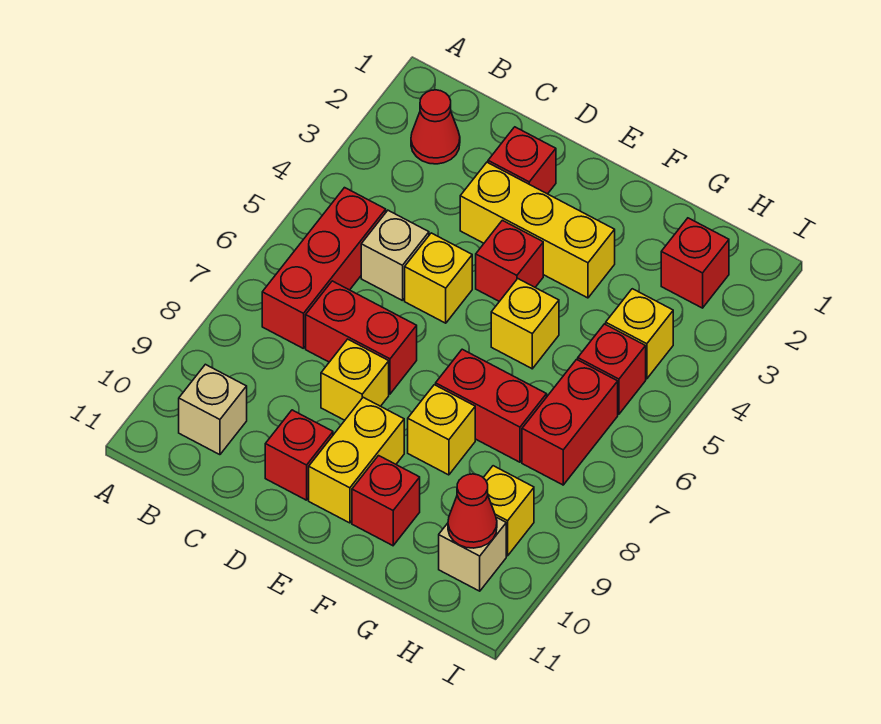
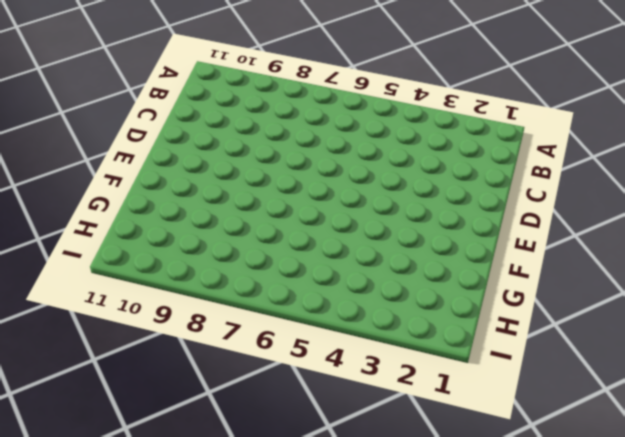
none -> red cone B2 level 1
none -> red brick B5:B7 level 1
none -> tan brick B10 level 1

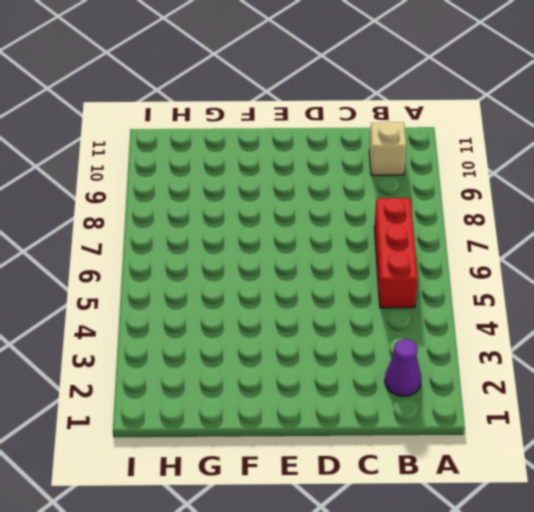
purple cone B2 level 1 -> red cone B2 level 1
none -> tan brick C5 level 1
none -> red brick C7:D7 level 1
none -> red brick D2 level 1

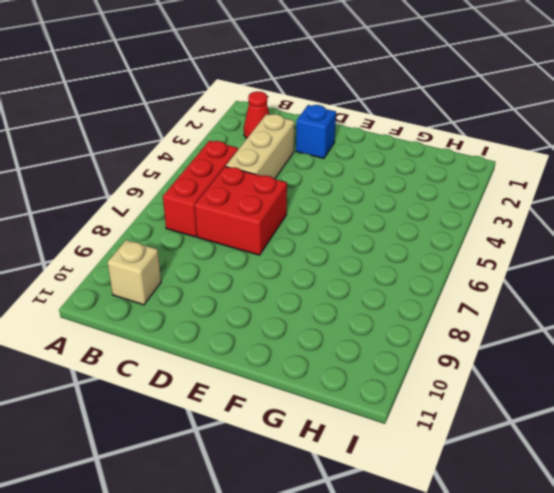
tan brick C3:C5 level 1 -> tan brick C5 level 1
red brick C6:D7 level 1 -> red brick C7:D7 level 1
blue brick D2 level 1 -> red brick D2 level 1
none -> yellow brick D3:F3 level 1
none -> yellow brick D5 level 1
none -> yellow brick D8 level 1

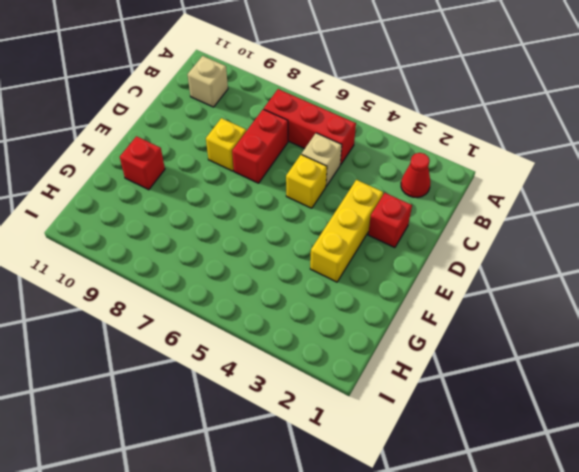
none -> red brick D10 level 1
none -> red brick E4 level 1
none -> yellow brick E9:E10 level 1

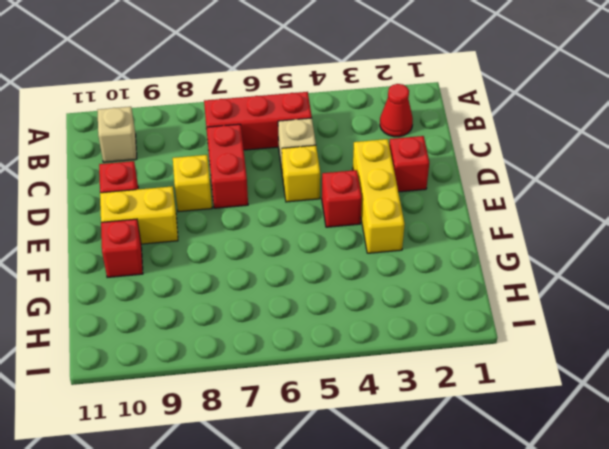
none -> yellow brick F5 level 1
none -> red brick F7:G7 level 1
none -> yellow brick F8 level 1

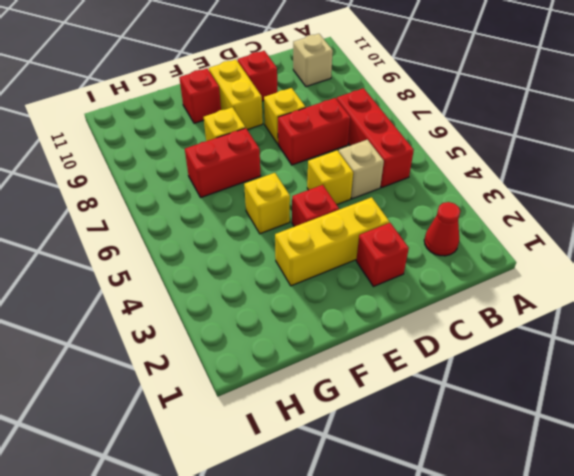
none -> red brick H2 level 1
none -> yellow brick H4 level 1
none -> red brick H5 level 1

